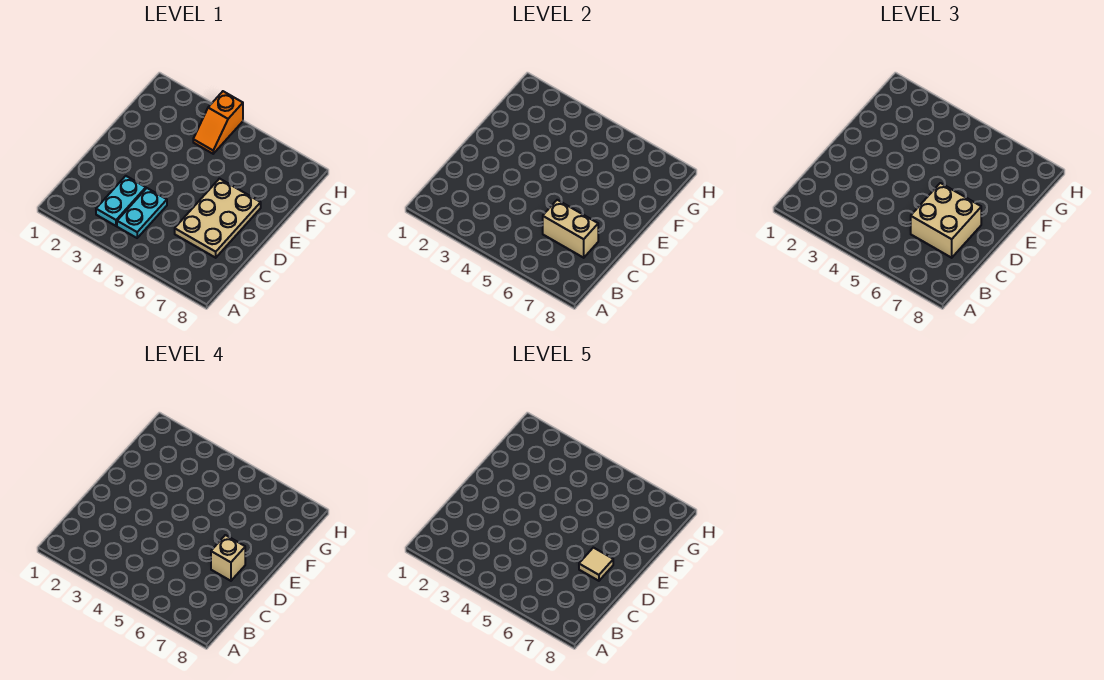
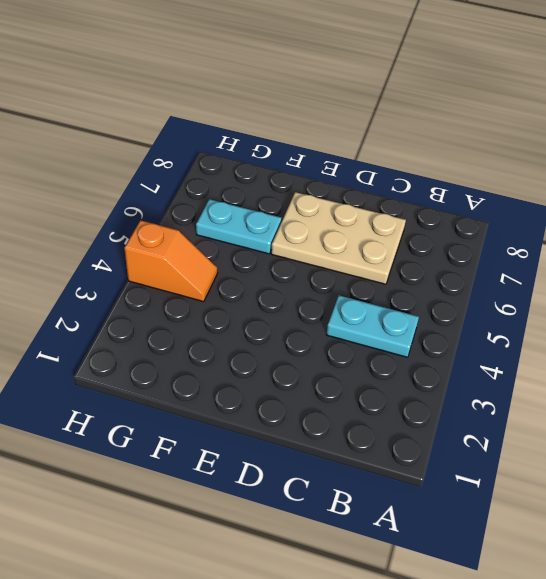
cyan plate F6:G6 level 1 -> cyan plate B3:C3 level 1
none -> tan brick C6:C7 level 2
none -> tan brick C6:D7 level 3

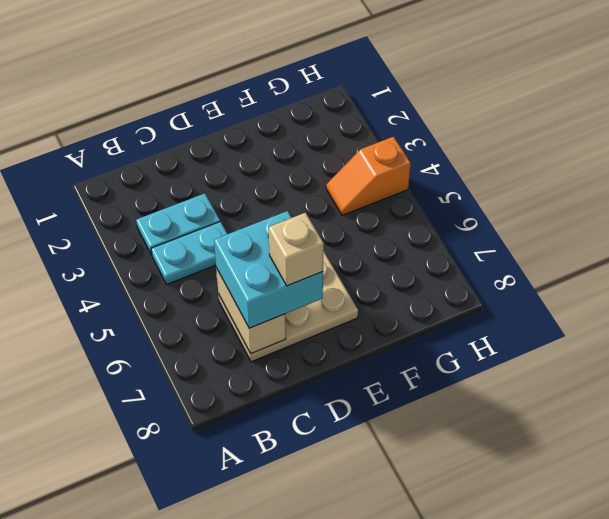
cyan brick C6:D7 level 3 -> tan brick C6:D7 level 3
none -> tan tile D7 level 5

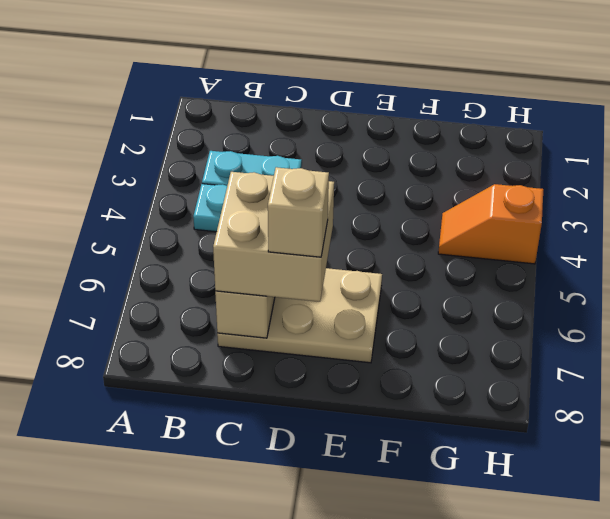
none -> tan tile D7 level 5

